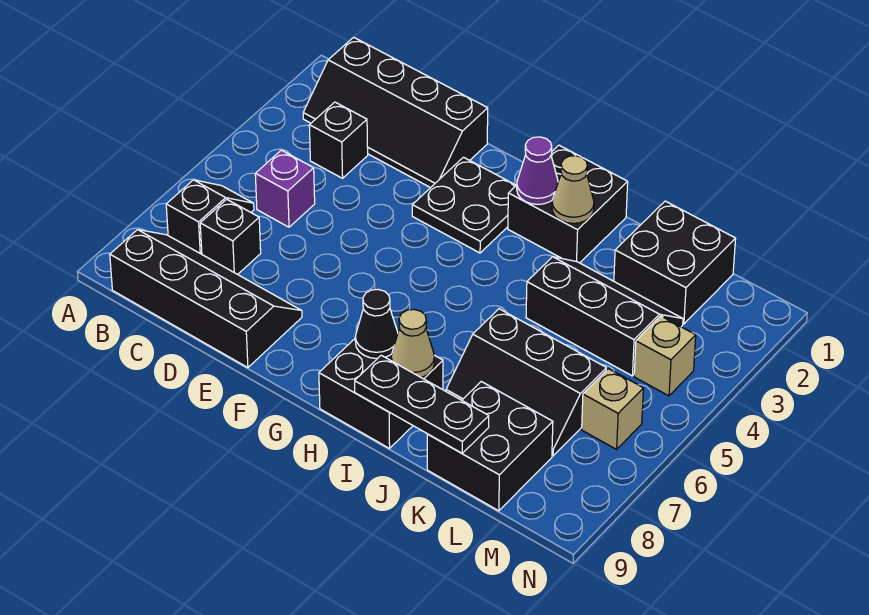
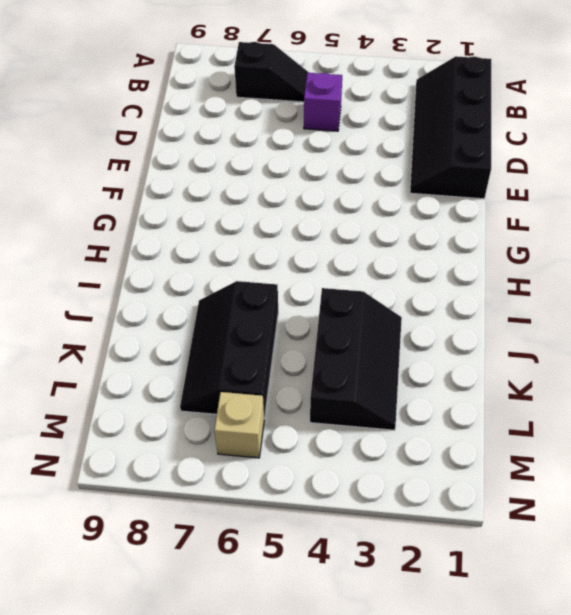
none -> black slope B8:E9 level 1 top 9
none -> black brick C3 level 1
none -> black brick C7 level 1

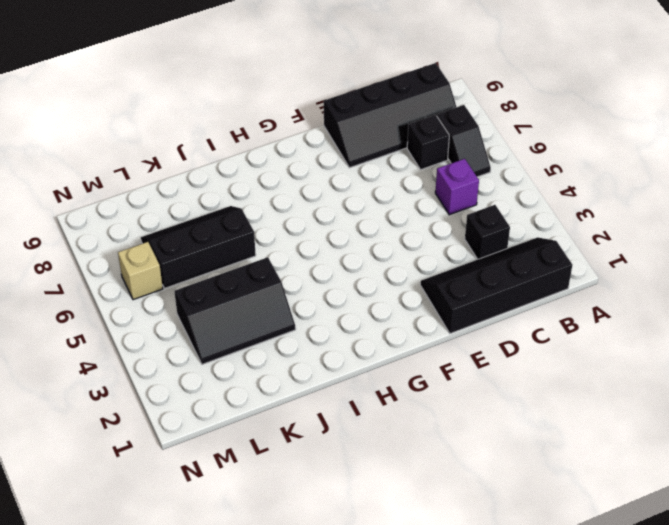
none -> black plate F2:G3 level 1
none -> black brick H1:I2 level 1
none -> black brick H8:I9 level 1

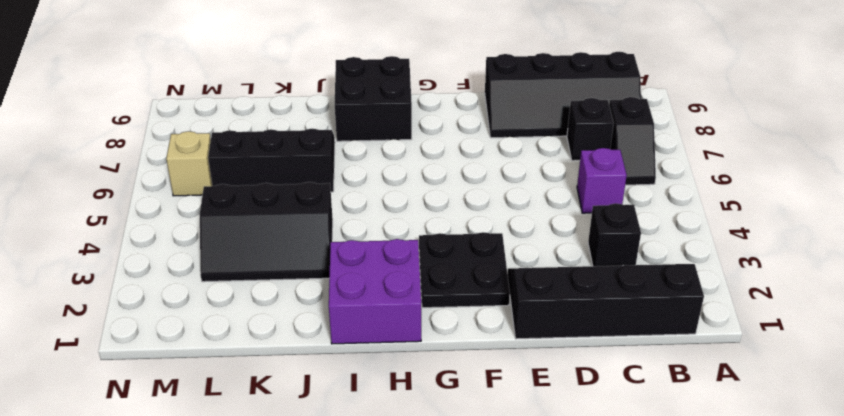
purple brick H1:I2 level 1 -> black brick H1:I2 level 1
none -> black brick K1:L2 level 1
none -> black brick K8:L9 level 1
none -> tan brick M4 level 1

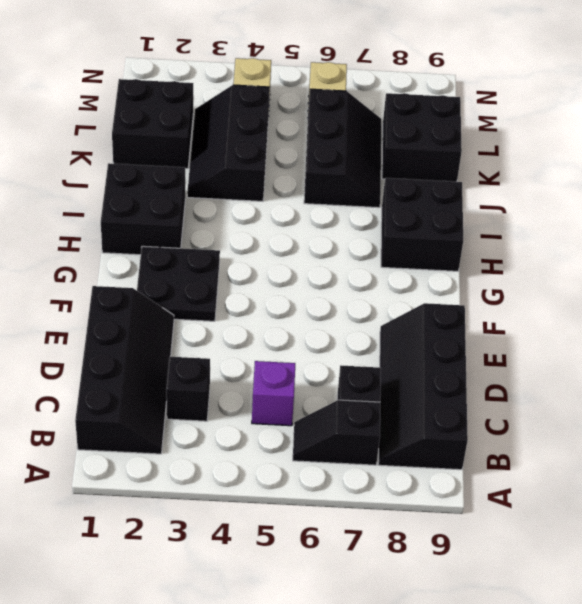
none -> purple cone H2 level 2
none -> black cone H8 level 2
none -> tan cone I2 level 2

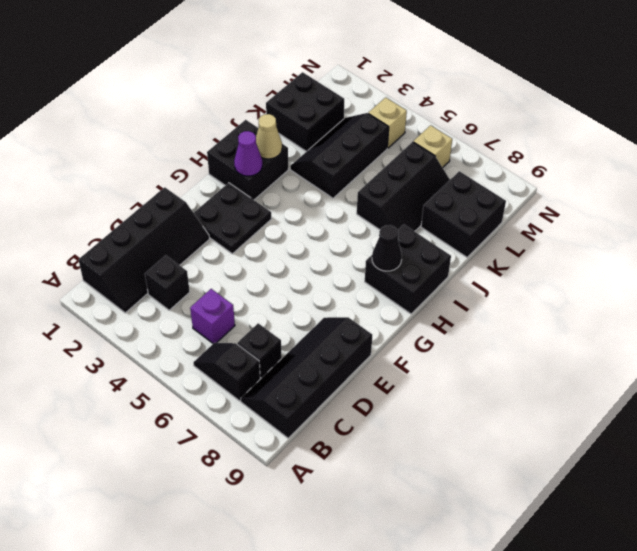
none -> tan cone I8 level 2
none -> black plate I9:K9 level 2

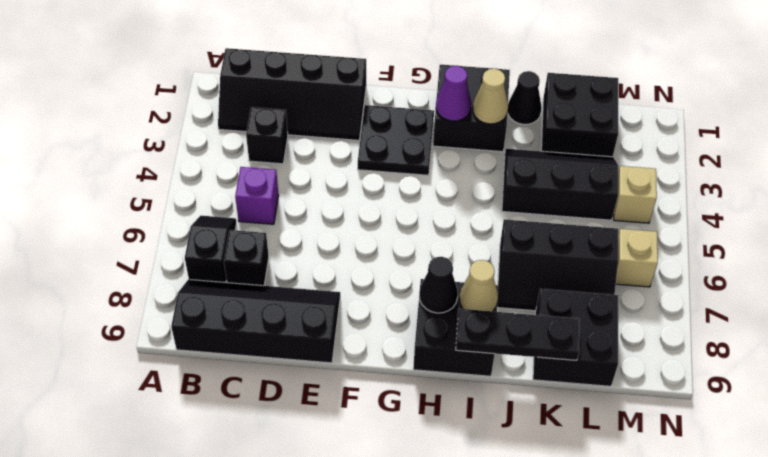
black cone J1 level 1 -> none

